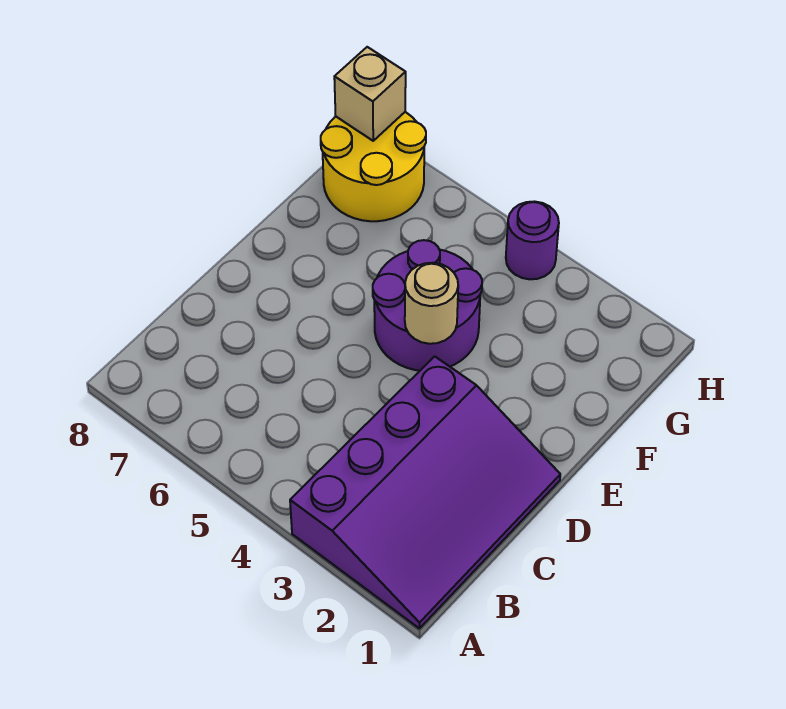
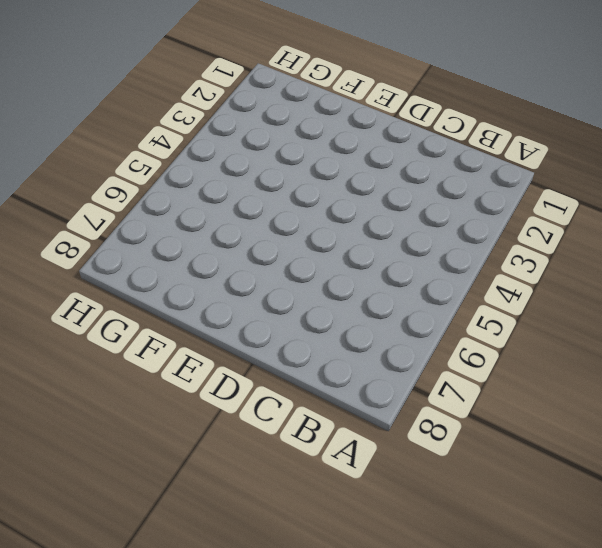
none -> purple slope A1:D3 level 1 top 3
none -> purple round brick E4:F5 level 1

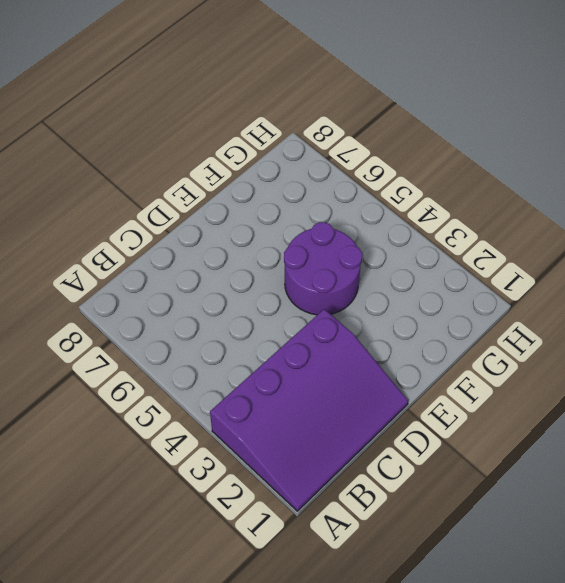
none -> yellow round brick G7:H8 level 1
none -> purple round brick H4 level 1

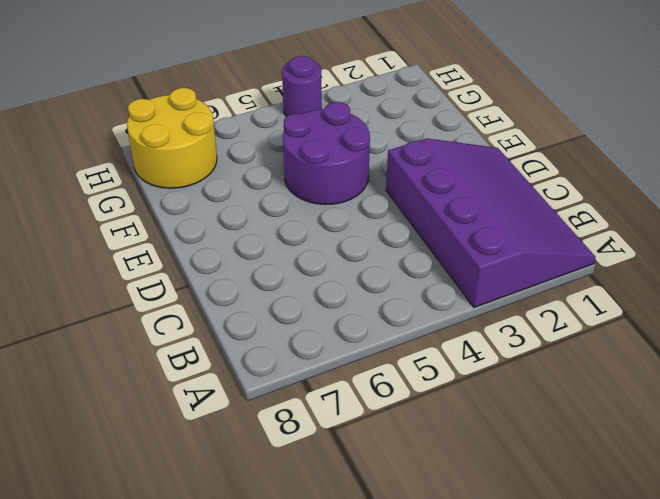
none -> tan round brick E4 level 2
none -> tan brick H8 level 2

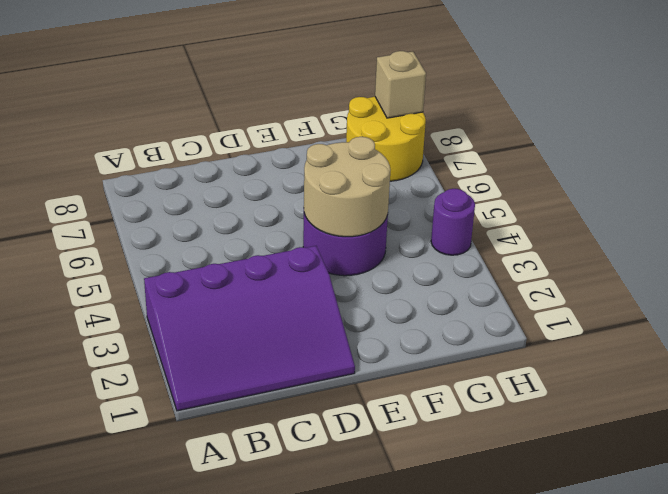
tan round brick E4:F5 level 2 -> tan round brick E4 level 2

